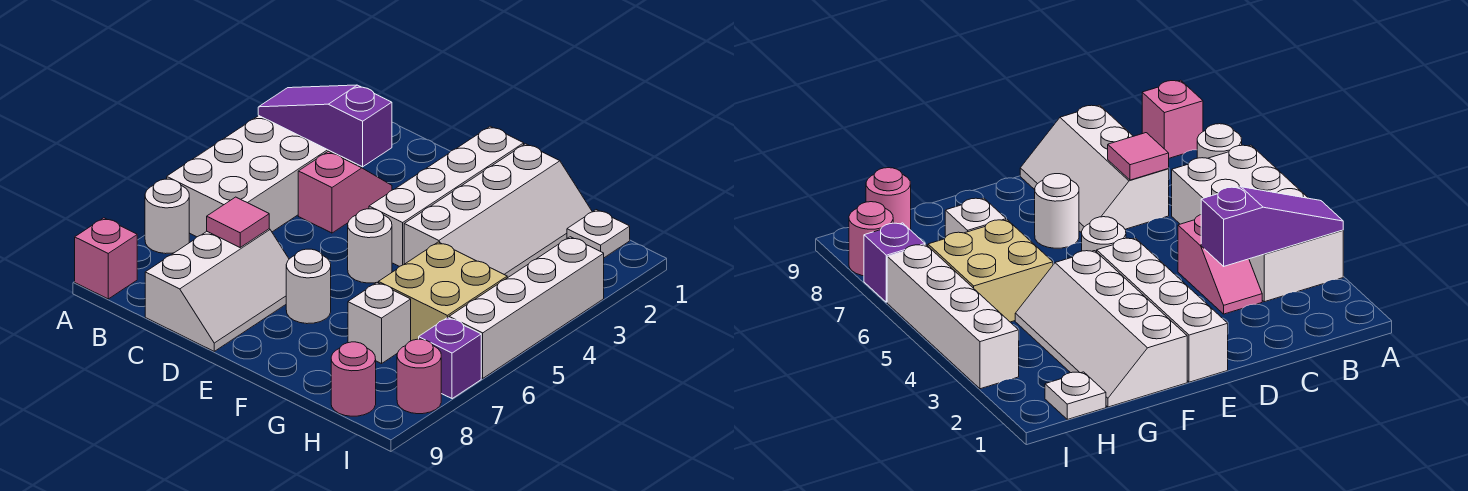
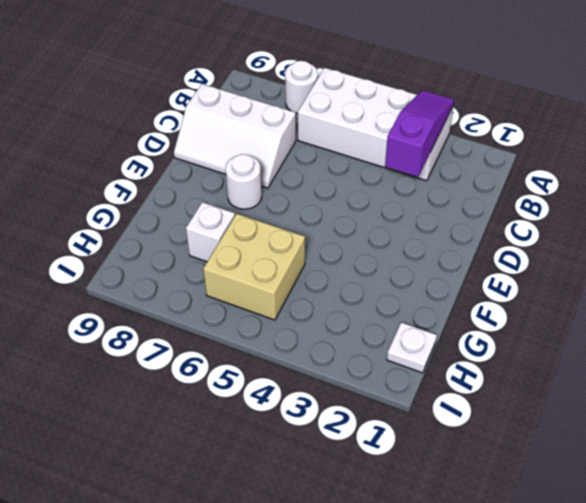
none -> pink brick A9 level 1
none -> pink slope C3:C4 level 1 top 4
none -> white brick E1:E4 level 1

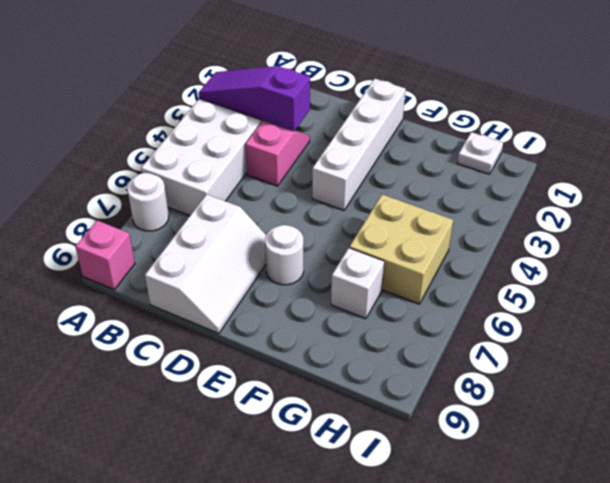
none -> white round brick E5 level 1
none -> white slope F1:G4 level 1 top F
none -> pink round brick H9 level 1

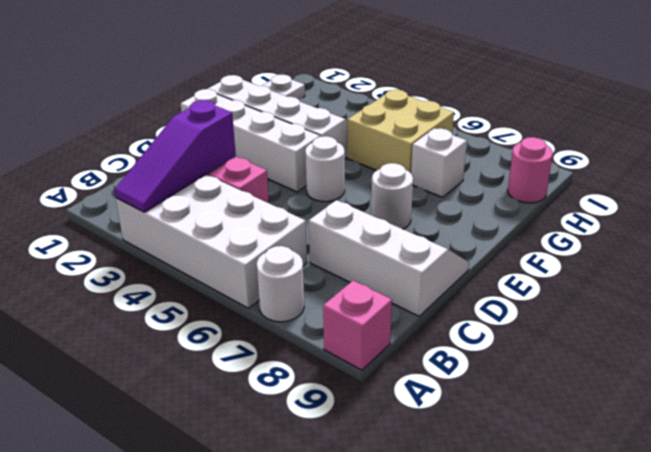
none -> white brick I3:I6 level 1
none -> purple brick I7 level 1
none -> pink round brick I8 level 1

